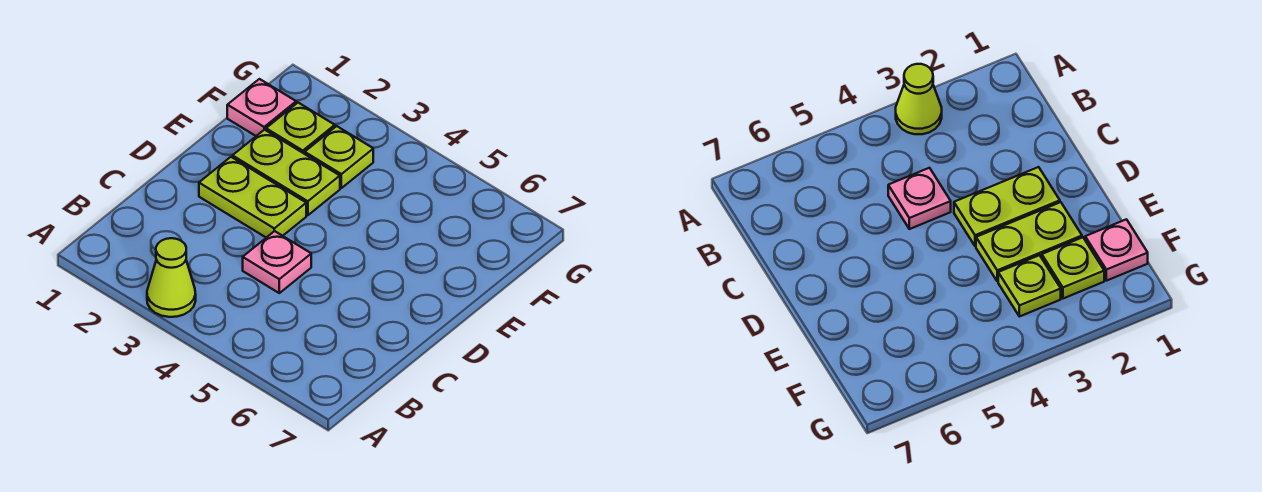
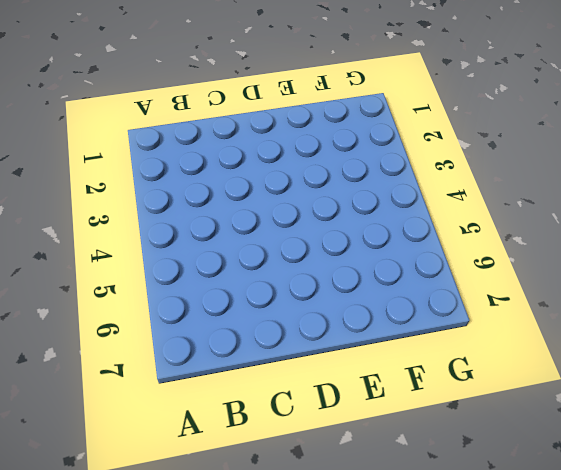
none -> lime cone A3 level 1
none -> pink plate C4 level 1

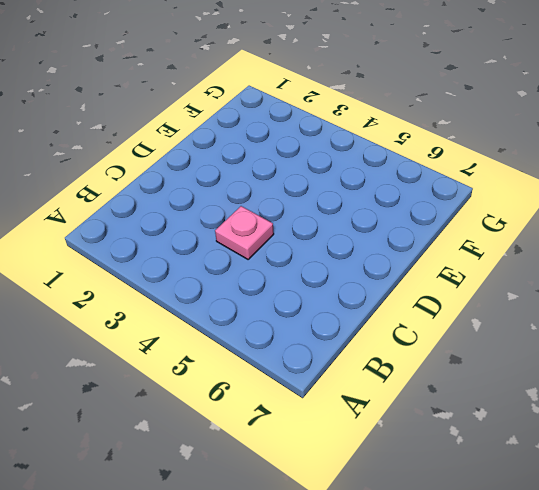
none -> lime cone A3 level 1
none -> lime plate D2:D3 level 1

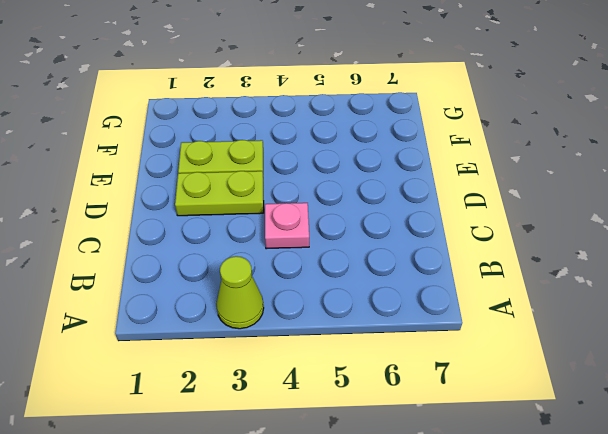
none -> pink plate F1 level 1
none -> lime plate F2 level 1

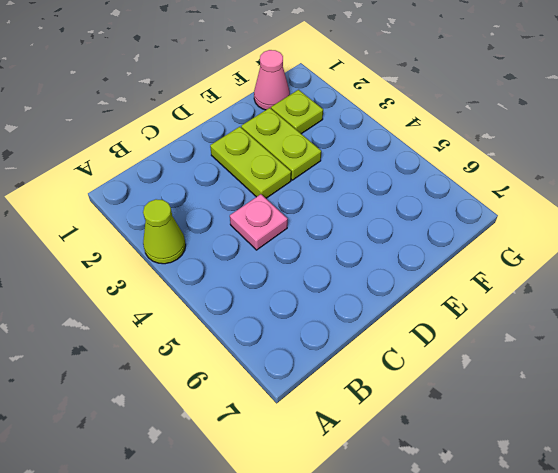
pink cone F1 level 1 -> pink plate F1 level 1
none -> lime plate F3 level 1

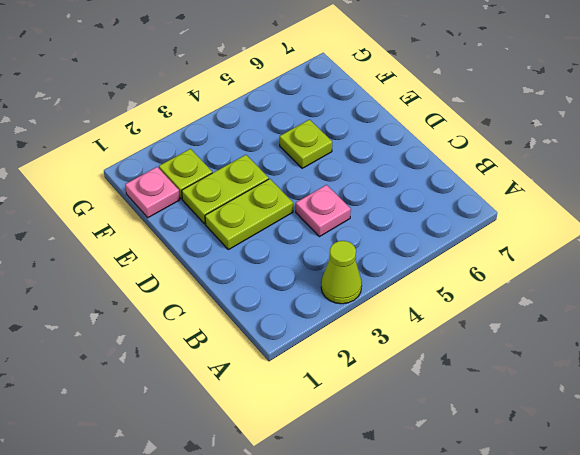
lime plate E5 level 1 -> lime plate F3 level 1

